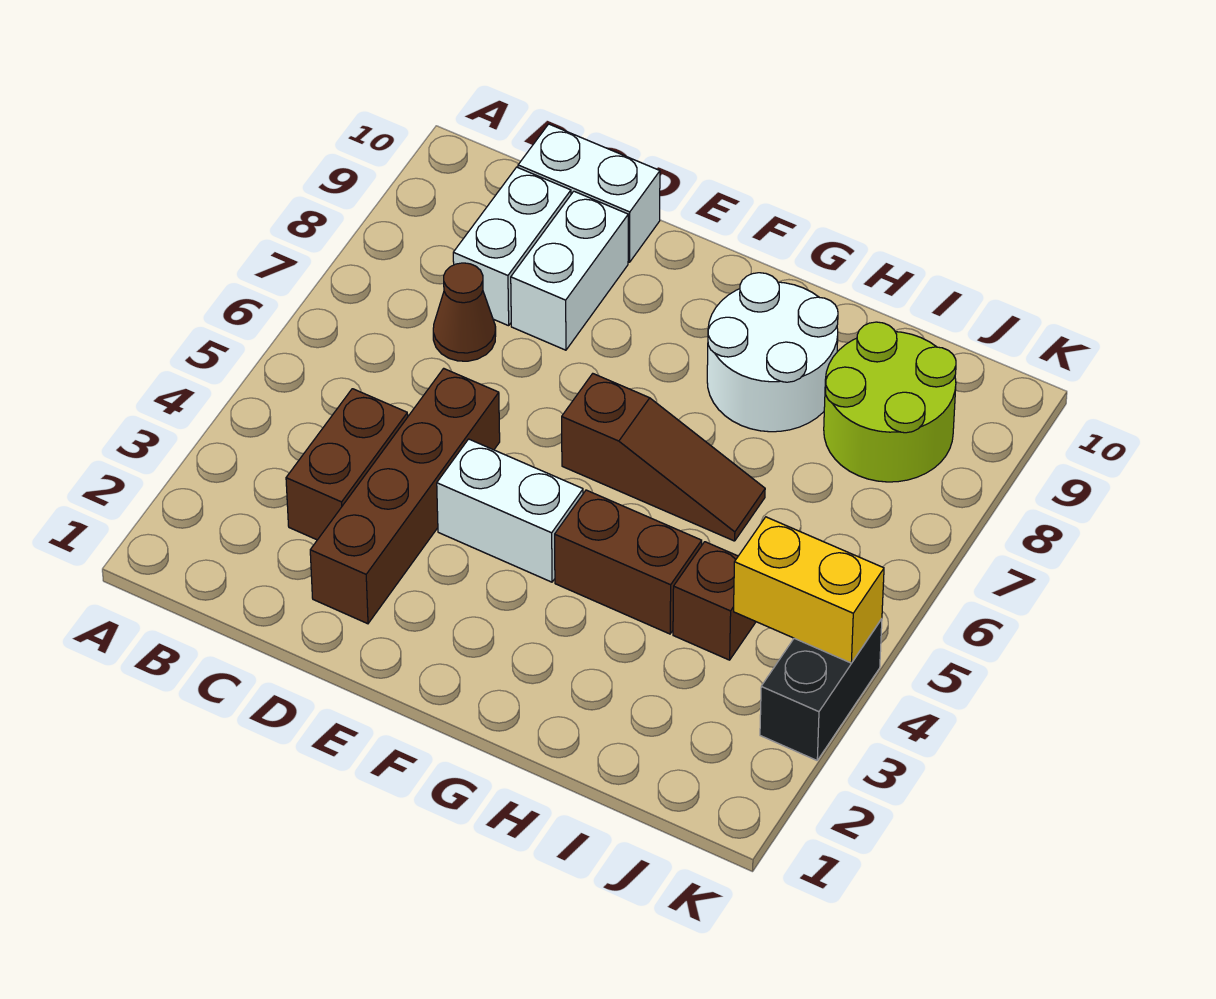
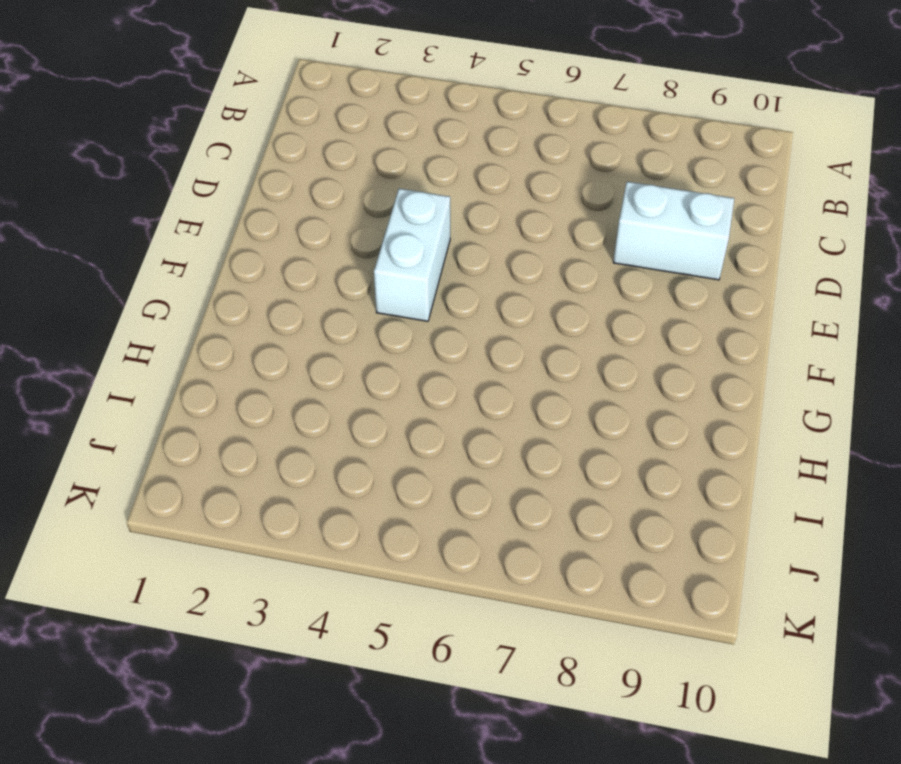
none -> brown brick C3:C4 level 1
none -> brown cone C7 level 1
none -> white brick C8:C9 level 1

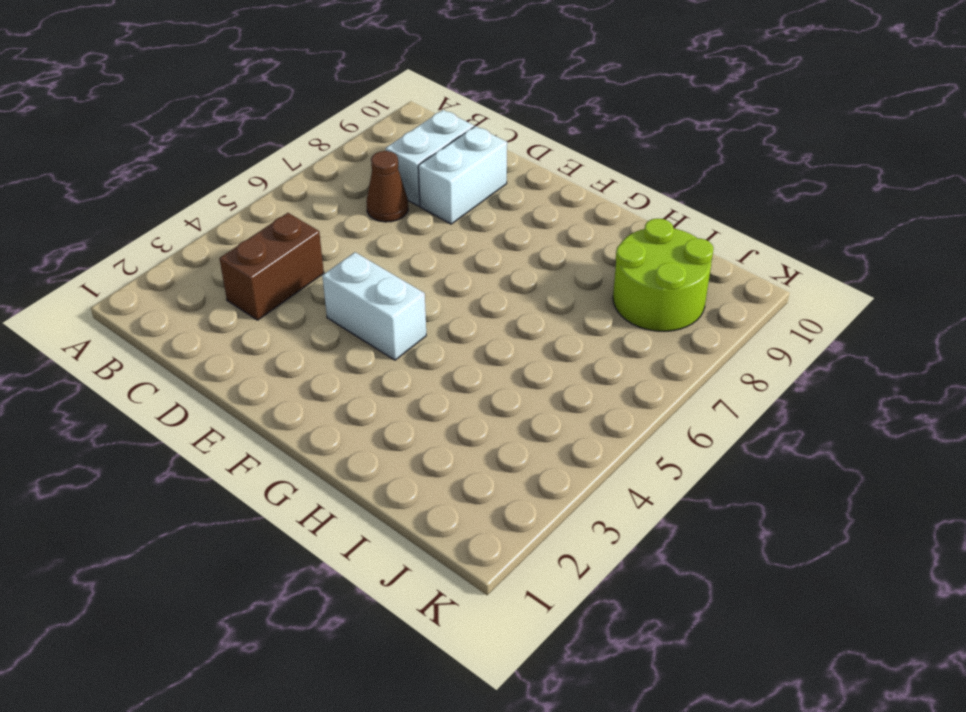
none -> white brick C10:D10 level 1
none -> brown brick D2:D5 level 1
none -> brown slope F6:H6 level 1 top F

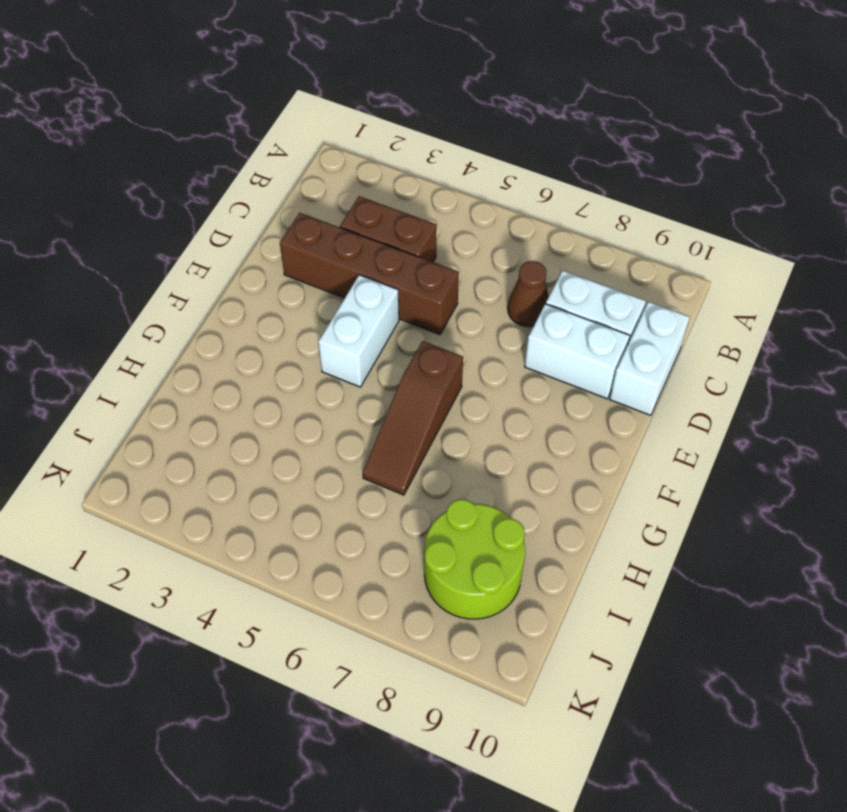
none -> brown brick G4:H4 level 1
none -> white round brick G8:H9 level 1
none -> brown brick I4 level 1

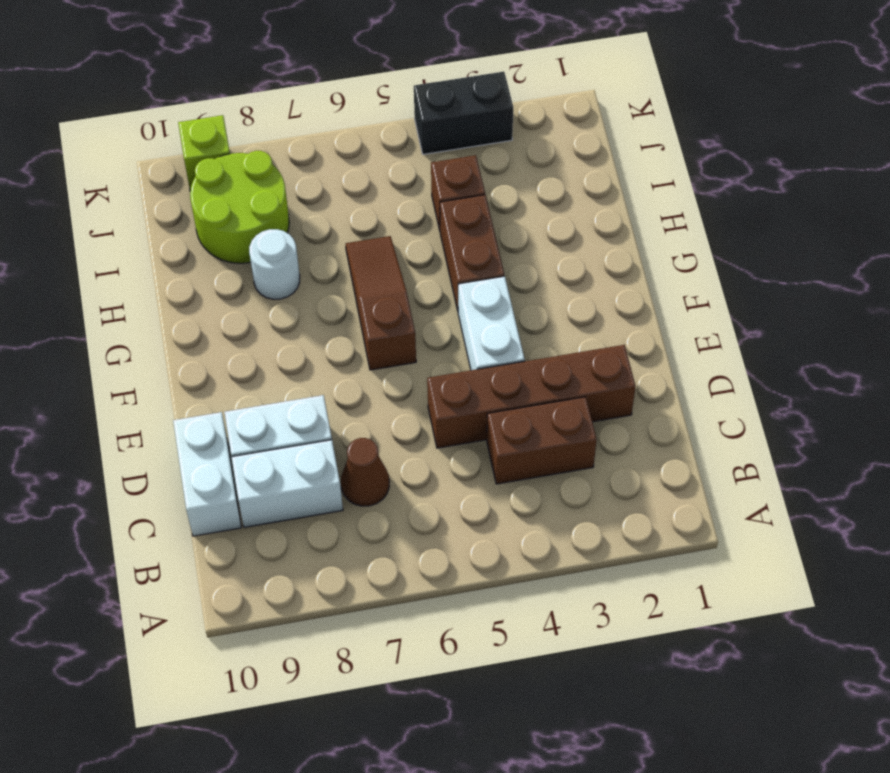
white round brick H8 level 1 -> white round brick G8:H9 level 1
lime brick K9 level 1 -> none
none -> yellow brick J4:K4 level 2

